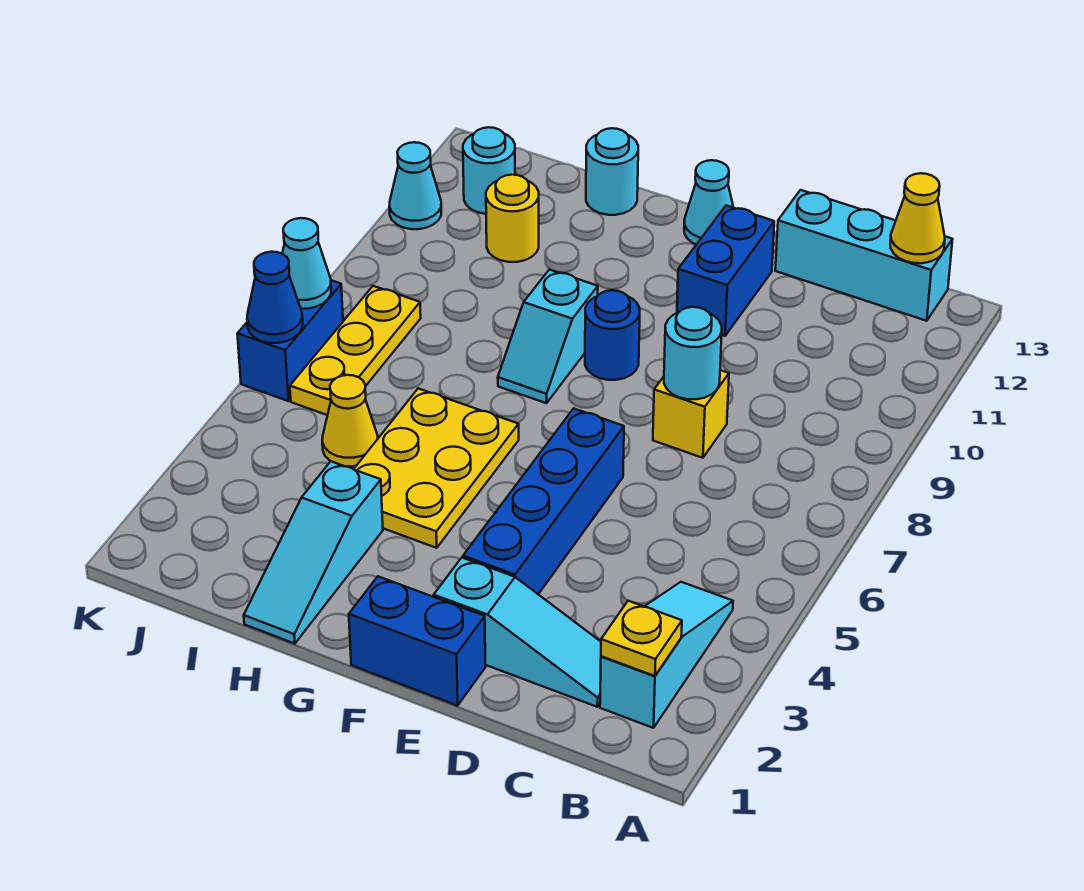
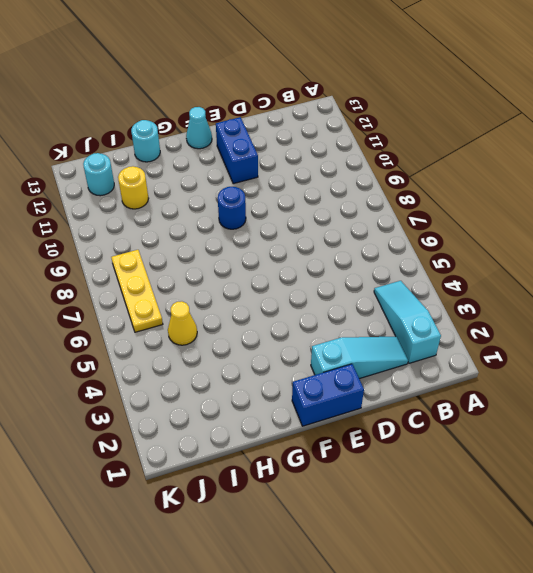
none -> cyan brick B13:D13 level 1
none -> yellow brick D8 level 1
none -> blue brick E3:E6 level 1

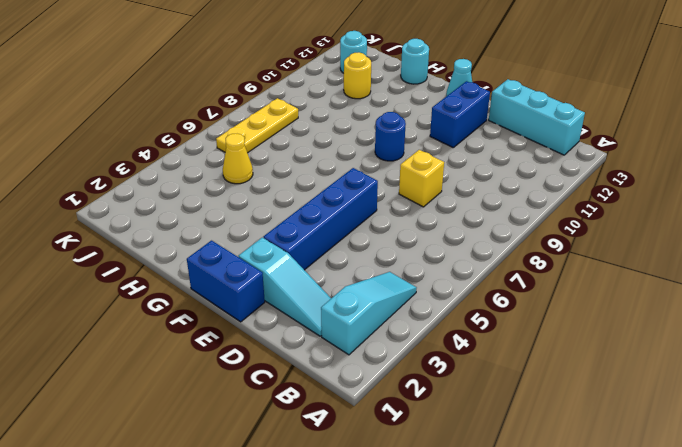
none -> yellow plate G4:H6 level 1
none -> cyan slope G8:G9 level 1 top 9
none -> cyan slope H1:H3 level 1 top 3

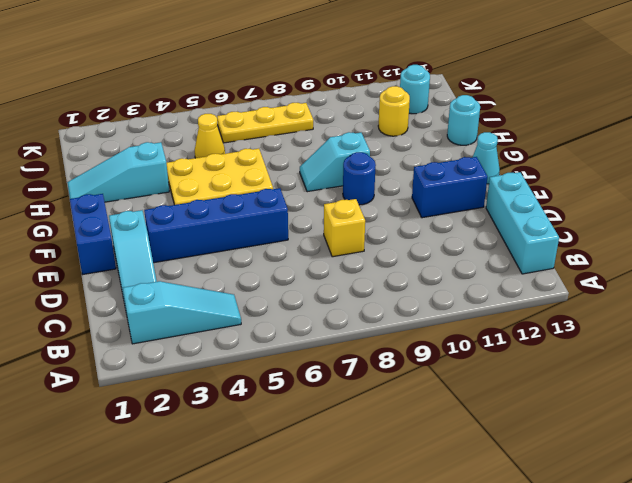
none -> blue brick K6:K7 level 1
none -> cyan cone K11 level 1
none -> yellow plate B2 level 2

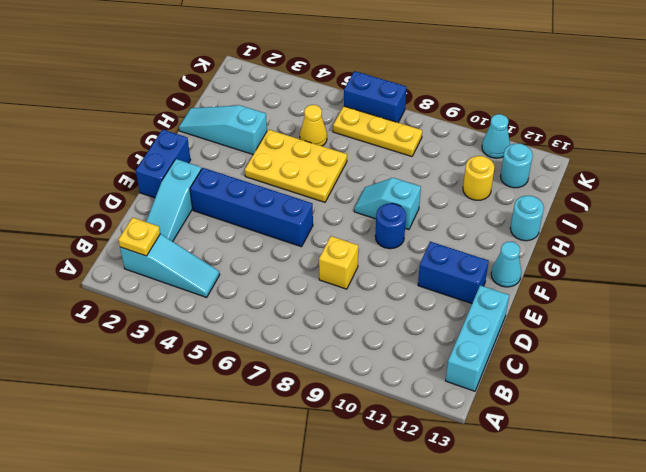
none -> yellow cone B13 level 2
none -> cyan round brick D8 level 2
none -> blue cone K6 level 2

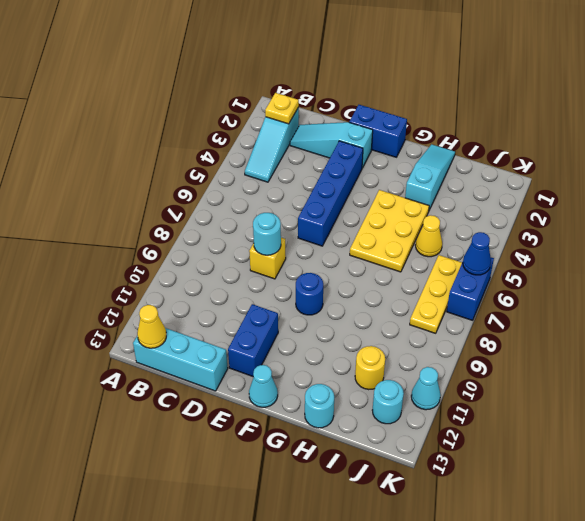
none -> cyan slope G8:G9 level 1 top 9
none -> cyan cone K7 level 2

